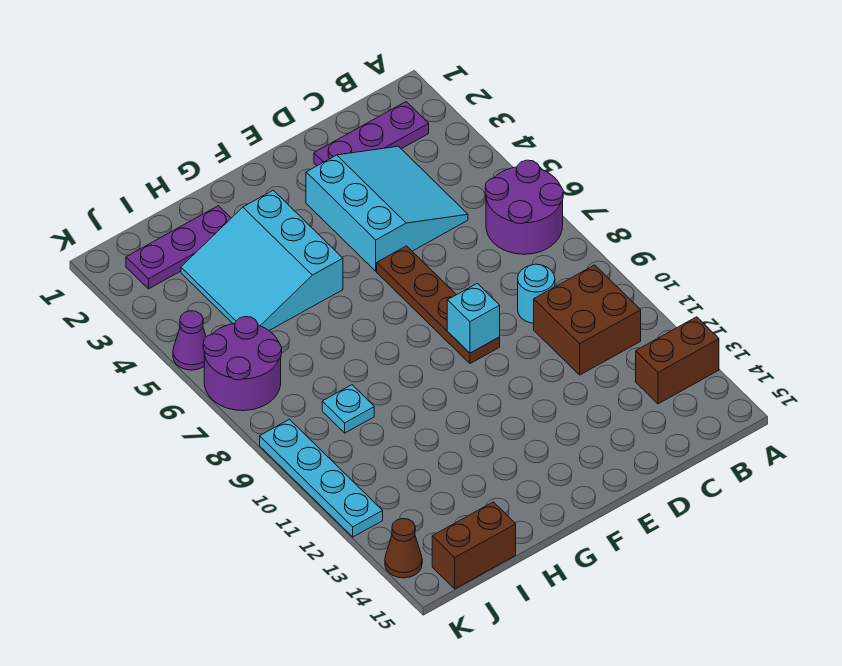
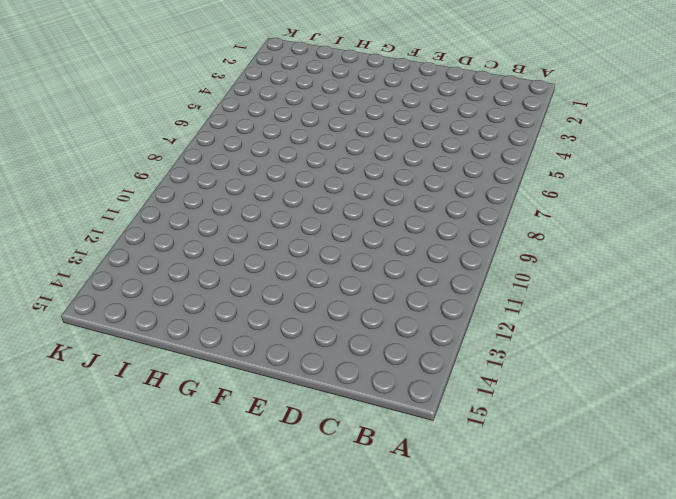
none -> purple round brick A6:B7 level 1
none -> brown brick A13:B13 level 1
none -> purple plate B2:D2 level 1

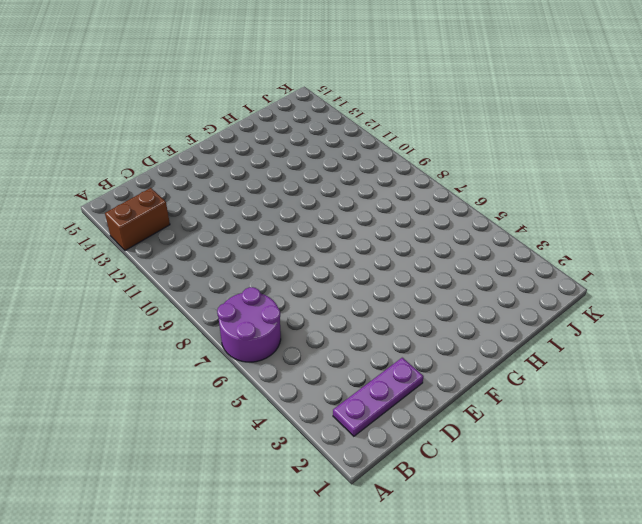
none -> brown brick B10:C11 level 1
none -> cyan slope C3:E5 level 1 top E
none -> cyan round brick C9 level 1

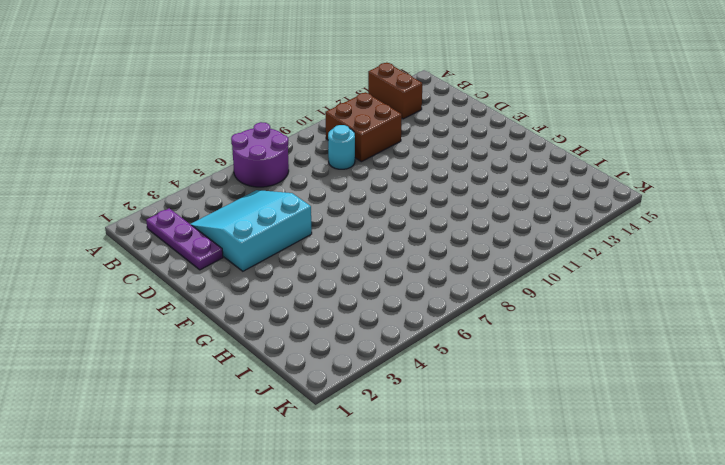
none -> brown plate E6:E9 level 1
none -> cyan slope G3:I5 level 1 top G
none -> purple plate H2:J2 level 1

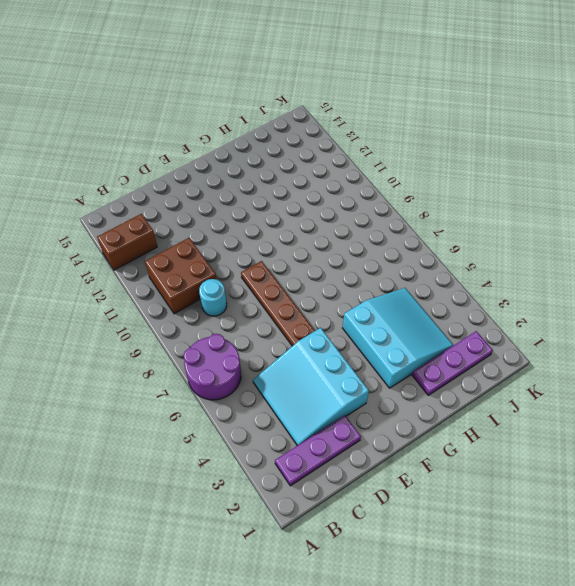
none -> cyan plate I9 level 1
none -> brown brick I15:J15 level 1
none -> purple round brick J6:K7 level 1

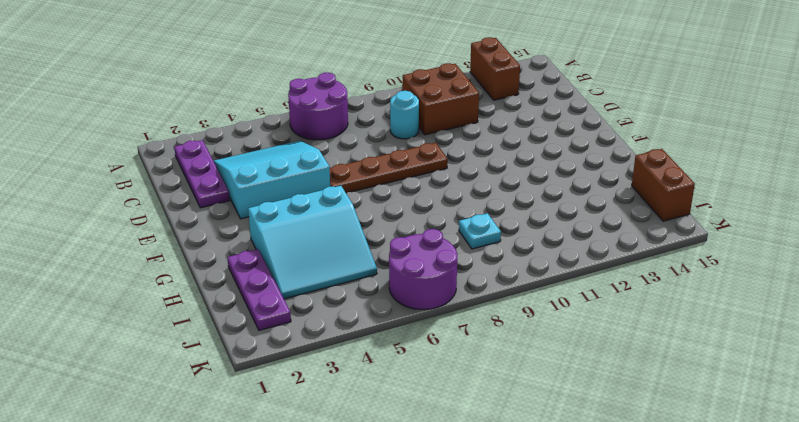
none -> purple cone K5 level 1
none -> cyan plate K9:K12 level 1
none -> brown cone K14 level 1

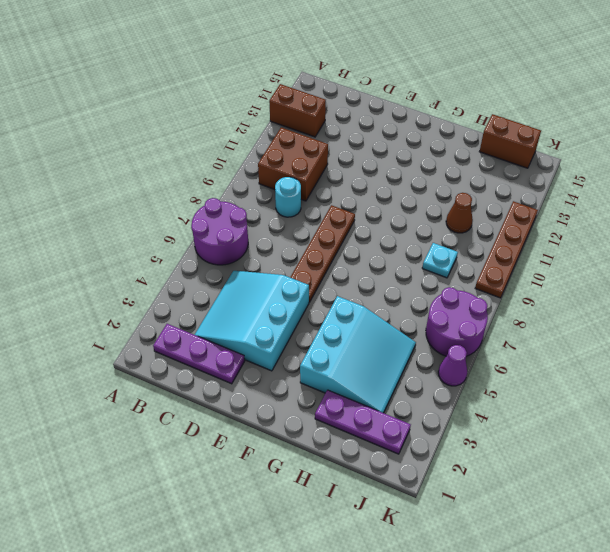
brown cone I11 level 1 -> brown cone K14 level 1
brown plate K9:K12 level 1 -> cyan plate K9:K12 level 1
none -> cyan brick E9 level 2

